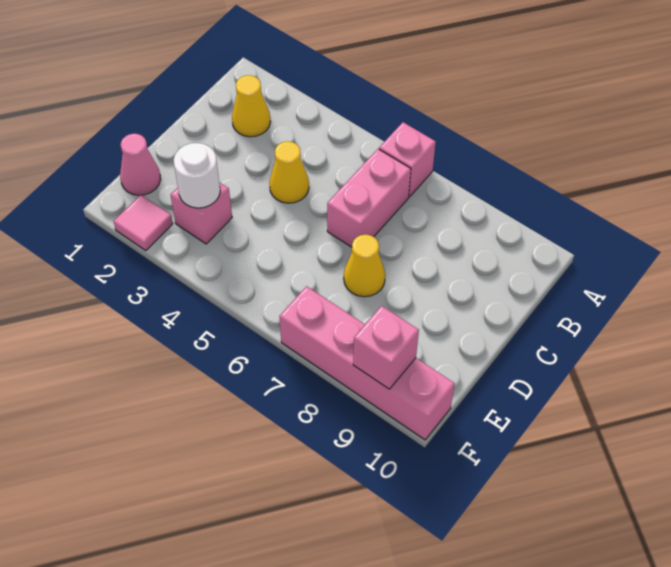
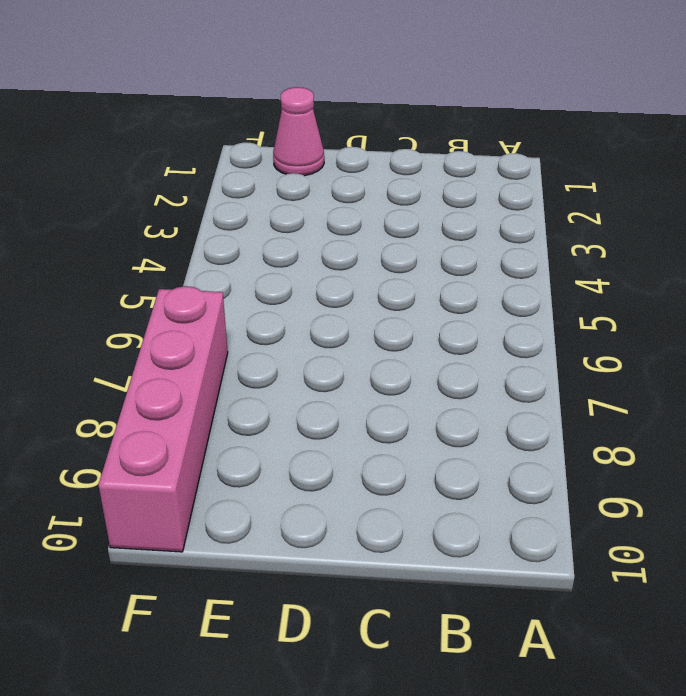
none -> pink brick A6 level 1
none -> yellow cone B2 level 1

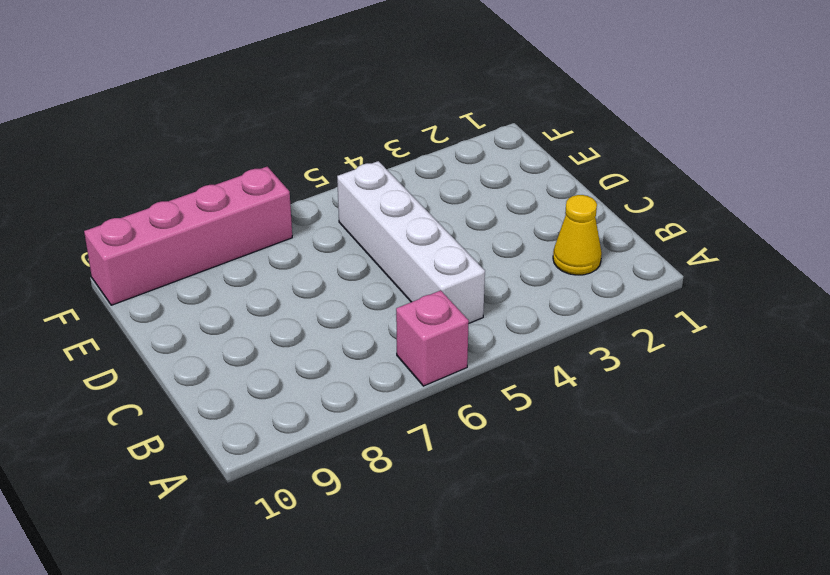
white brick B5:E5 level 1 -> none
none -> pink brick B6:C6 level 1
none -> yellow cone C4 level 1

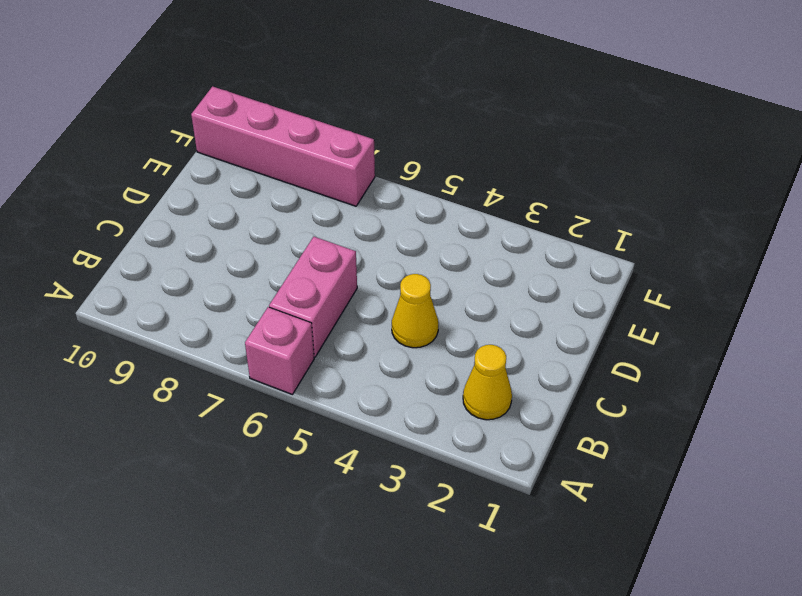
none -> yellow cone D7 level 1
none -> pink cone E1 level 1

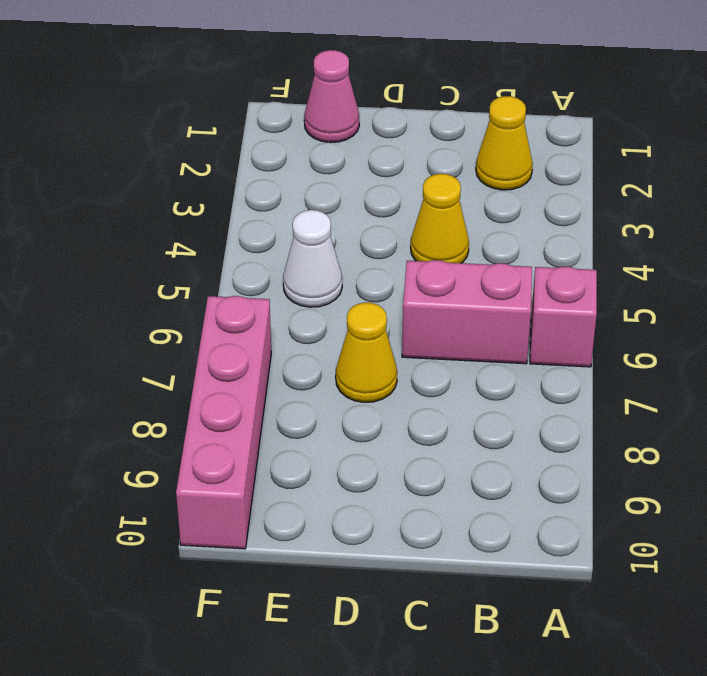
white cone E5 level 1 -> none
none -> pink brick E3 level 1
none -> pink tile F2 level 1

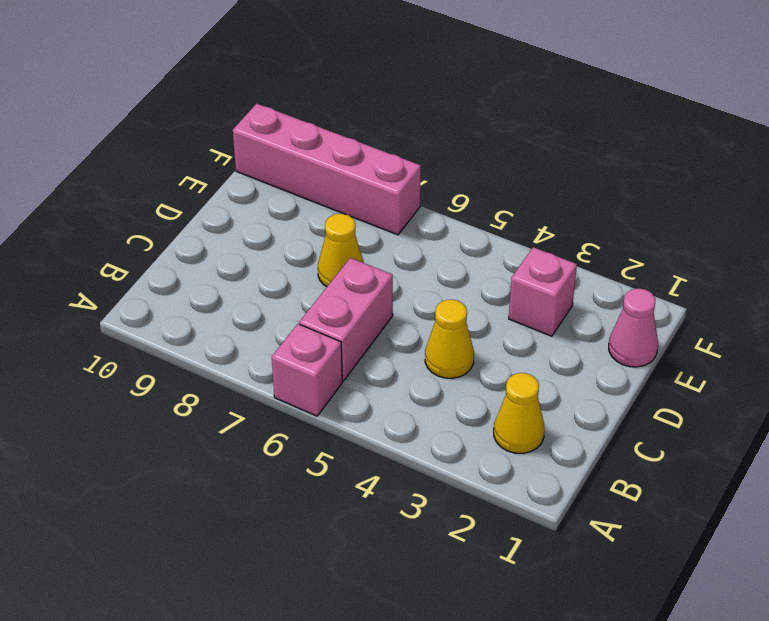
none -> pink tile F2 level 1
none -> white round brick E3 level 2

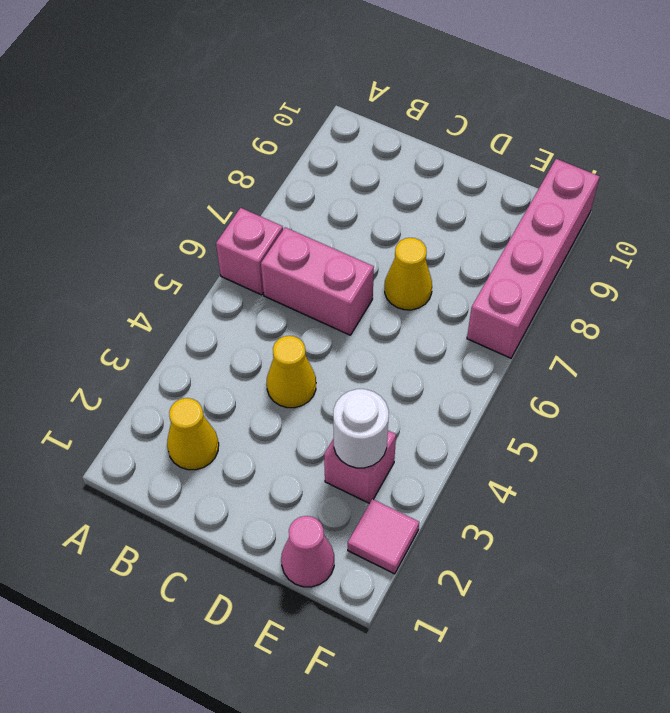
none -> pink brick F9 level 2

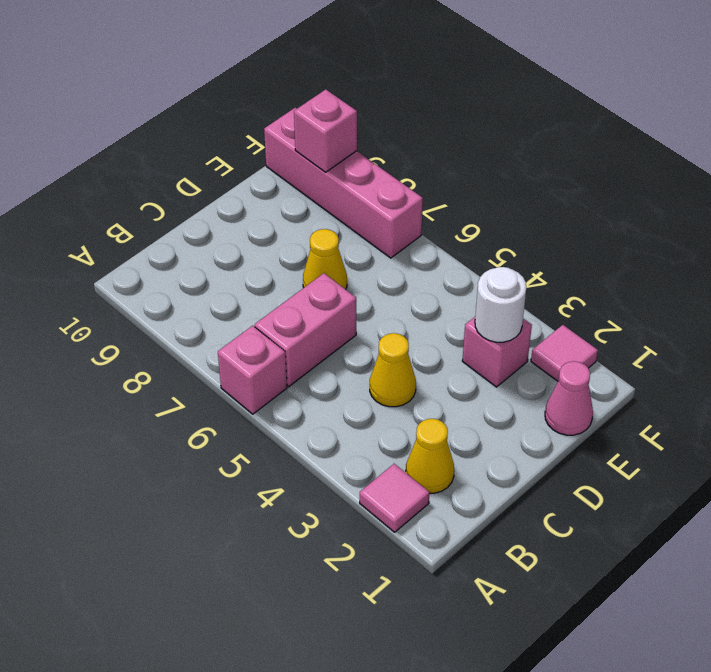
pink tile A2 level 1 -> none

